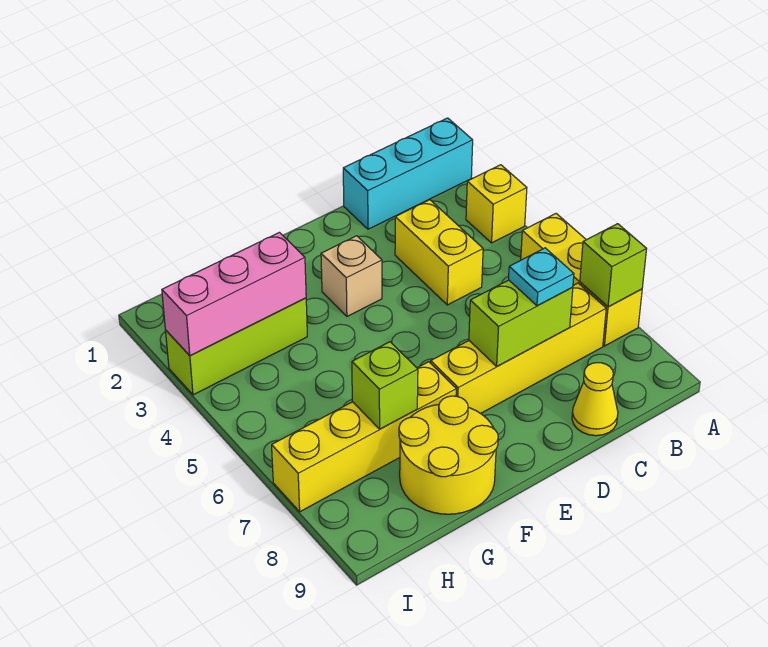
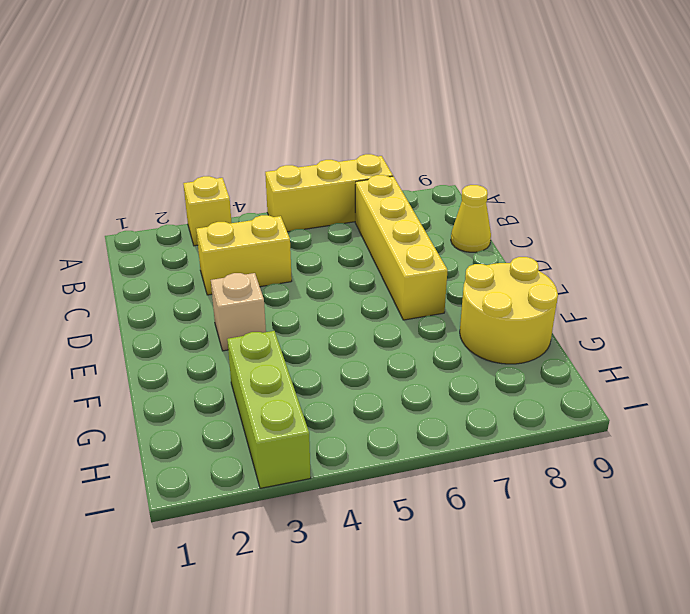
none -> cyan brick A1:C1 level 1
none -> yellow brick F7:I7 level 1
none -> lime brick A7 level 2

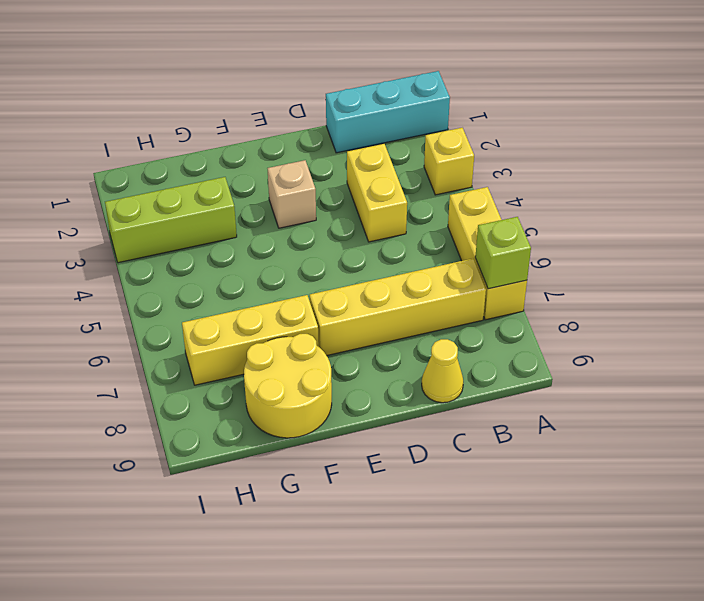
yellow brick F7:H7 level 1 -> yellow brick F7:I7 level 1
none -> lime brick C7:D7 level 2
none -> pink brick G3:I3 level 2
none -> lime brick G7 level 2

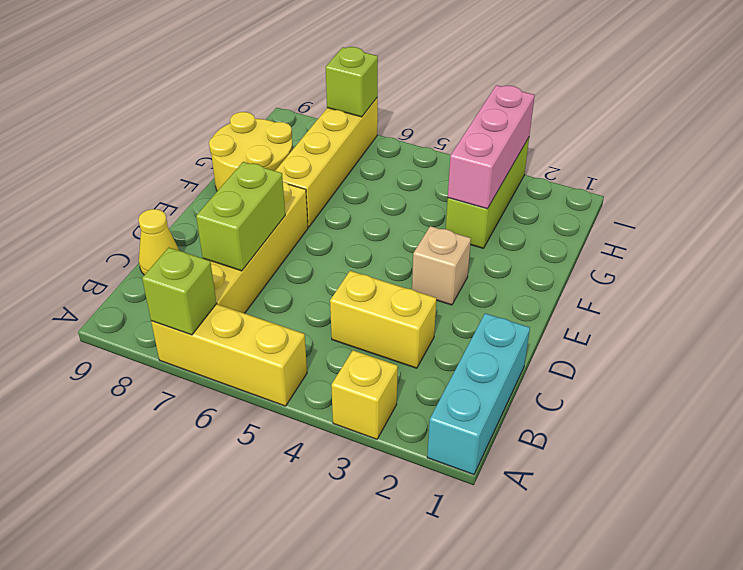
lime brick I7 level 2 -> lime brick G7 level 2
none -> cyan plate C7 level 3

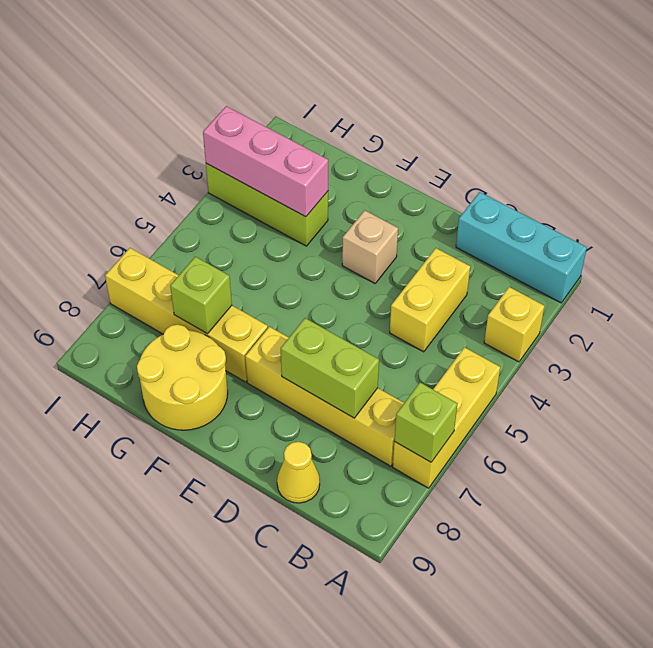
none -> cyan plate C7 level 3

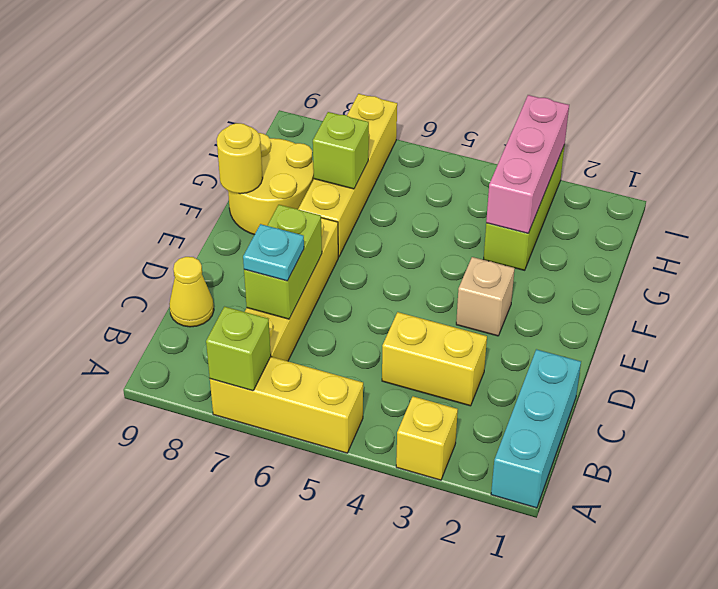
yellow round brick F9 level 2 -> none

